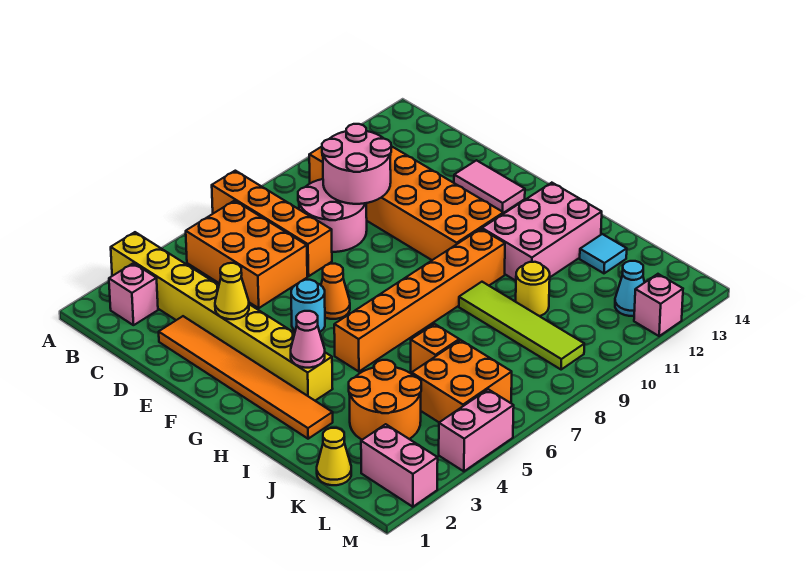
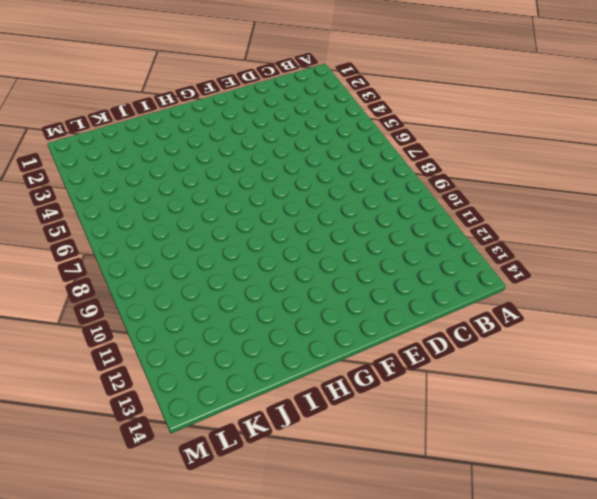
none -> yellow brick A3:H3 level 1
none -> orange brick A7:D7 level 1
none -> pink brick B2 level 1

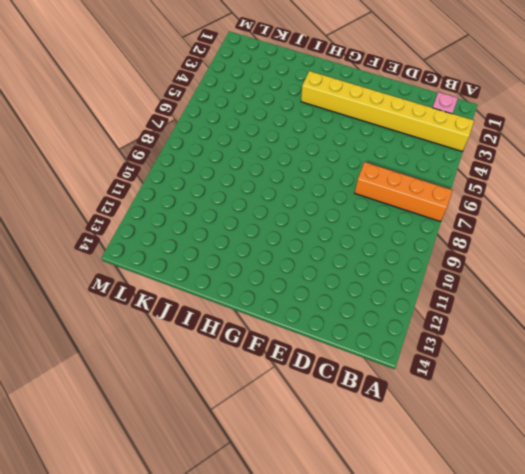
none -> orange brick B5:D6 level 1
none -> orange brick B10:G11 level 1
none -> pink round brick C8:D9 level 1

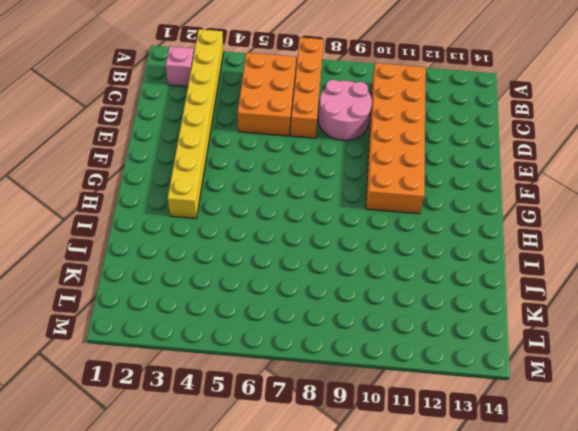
none -> orange tile D2:I2 level 1
none -> pink tile E13:F13 level 1
none -> cyan round brick F5 level 1

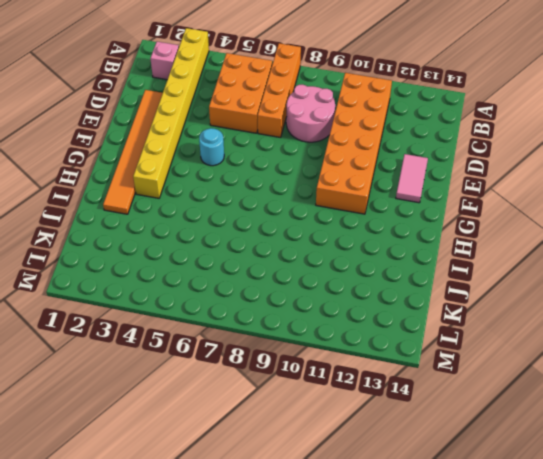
none -> orange cone F6 level 1
none -> orange brick H5:H10 level 1
none -> pink brick H11:I13 level 1

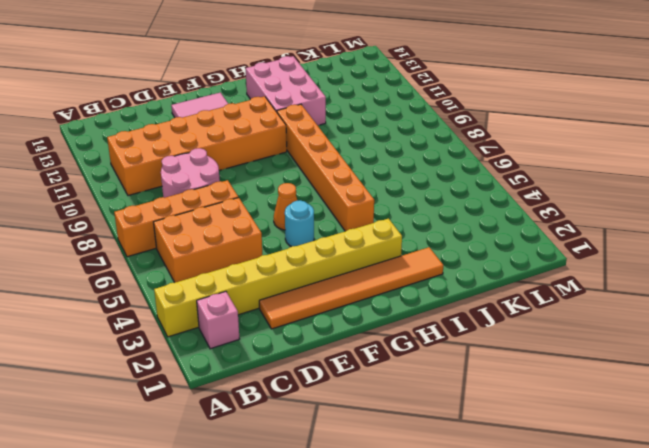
none -> lime tile I9:L9 level 1
none -> orange round brick J3:K4 level 1
none -> orange brick J6 level 1

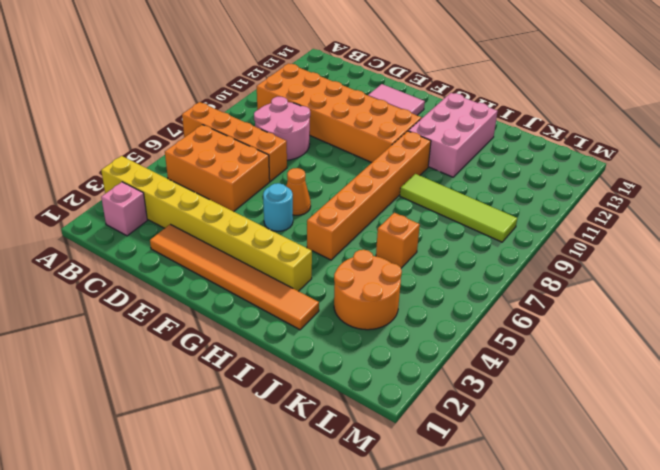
none -> yellow round brick J10 level 1
none -> cyan tile J13 level 1
none -> yellow cone K1 level 1

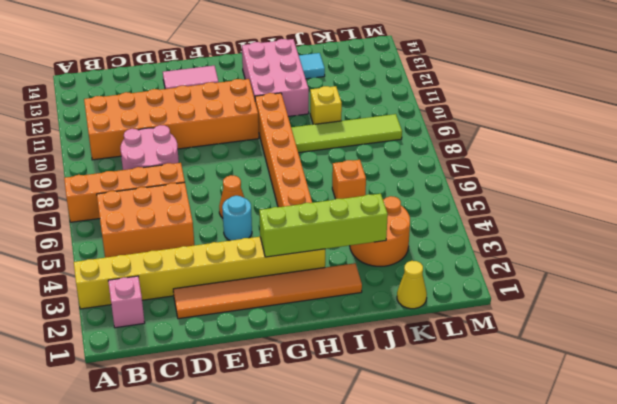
lime brick G3:J3 level 2 -> pink cone H3 level 2
yellow brick J10 level 1 -> yellow round brick J10 level 1
none -> orange brick K5:L6 level 1
none -> pink brick L2:M2 level 1
none -> cyan cone L12 level 1

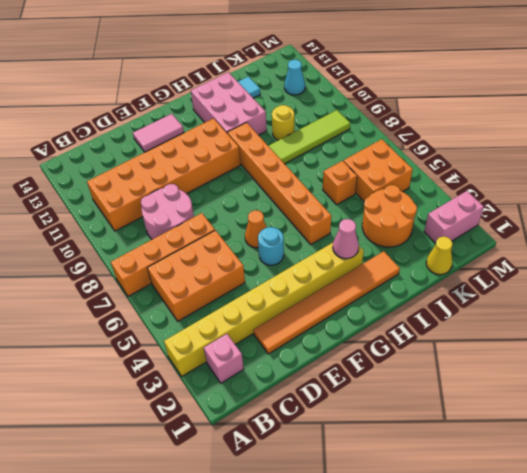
none -> pink brick M4:M5 level 1
none -> pink brick M12 level 1
none -> pink round brick C9:D10 level 2

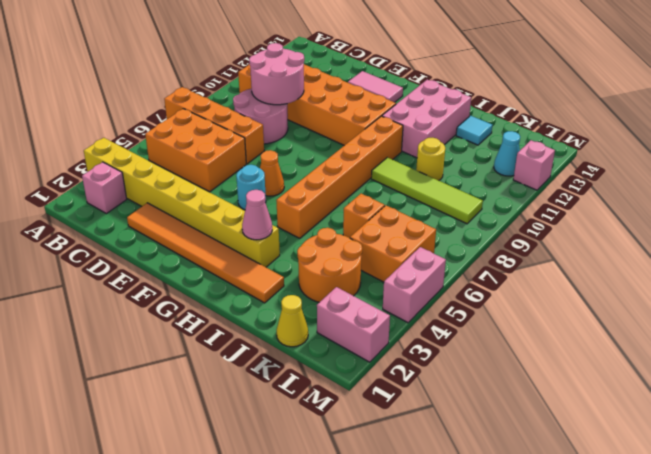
none -> yellow cone E3 level 2

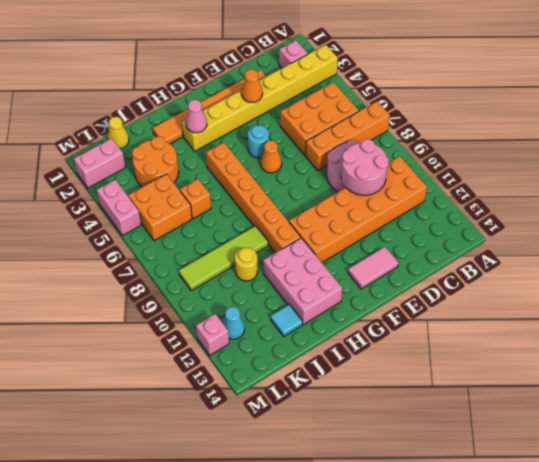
orange cone E3 level 2 -> yellow cone E3 level 2

